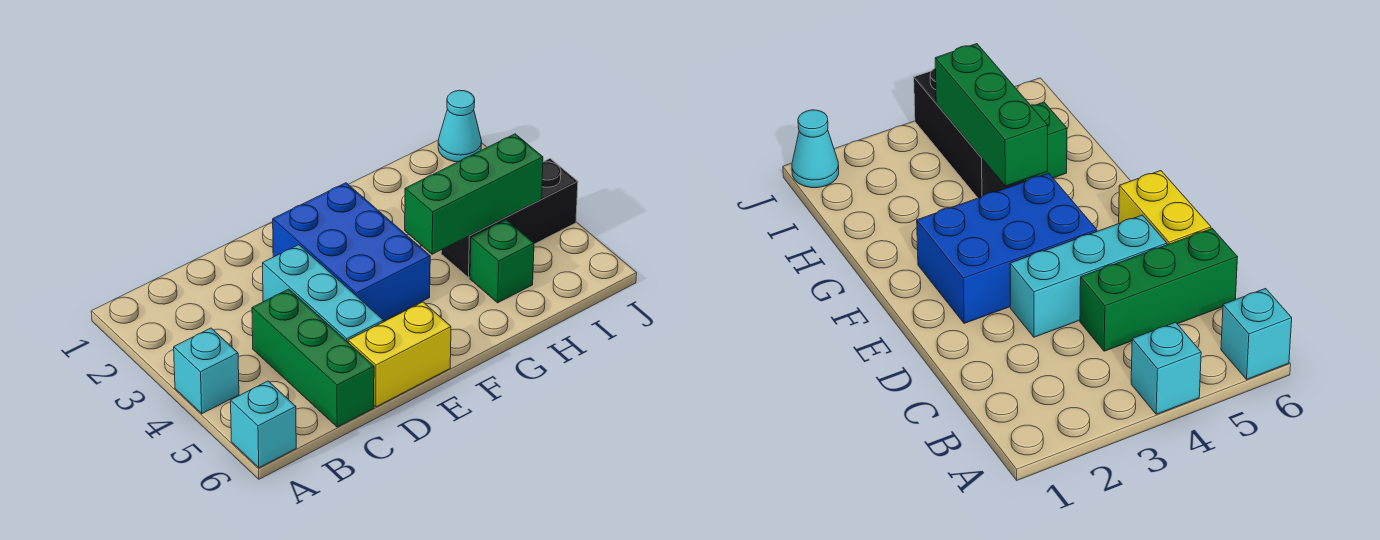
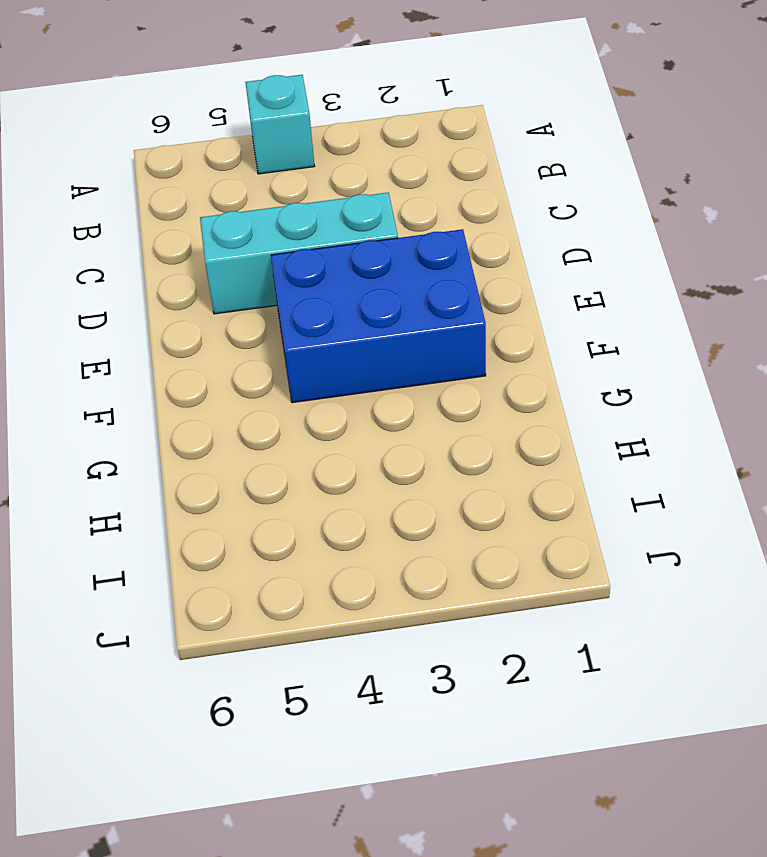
none -> cyan brick A6 level 1
none -> green brick C4:C6 level 1

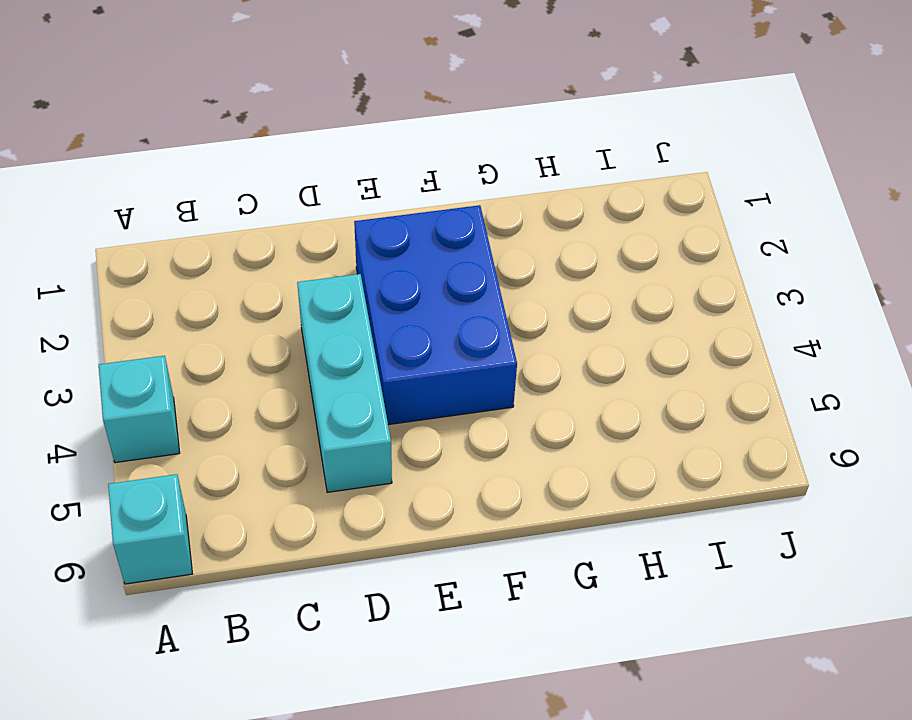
none -> green brick C4:C6 level 1
none -> yellow brick D6:E6 level 1

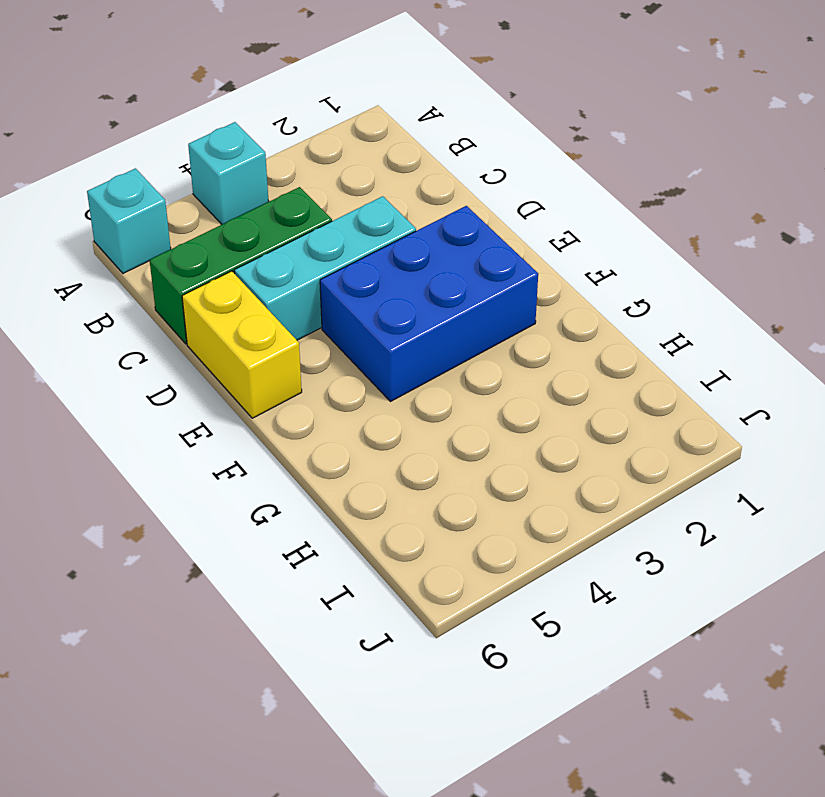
none -> black brick H4:J4 level 1
none -> green brick H5 level 1

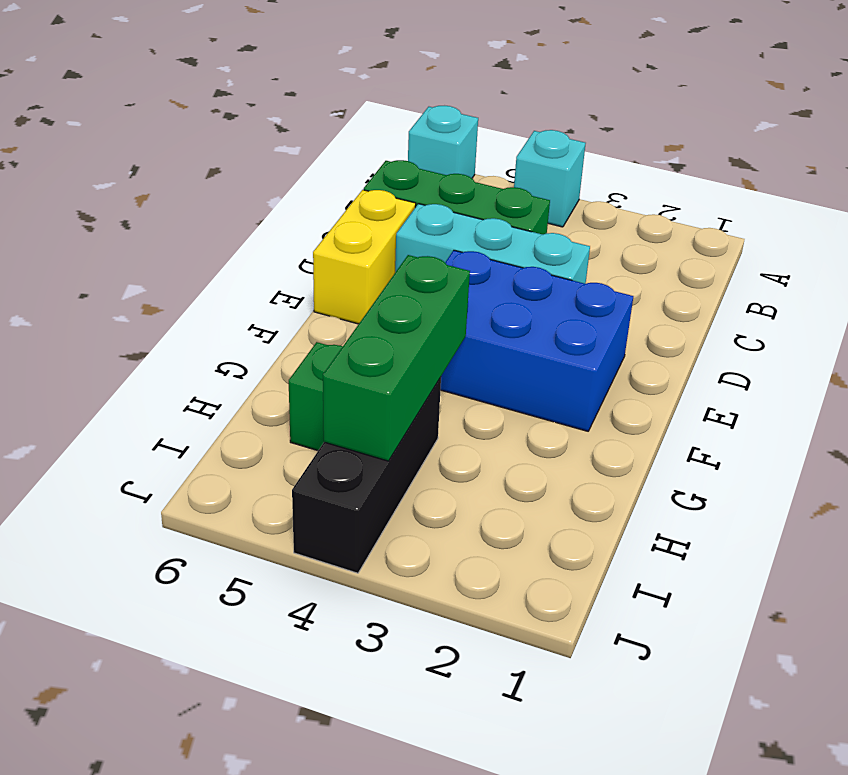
none -> cyan cone J1 level 1

